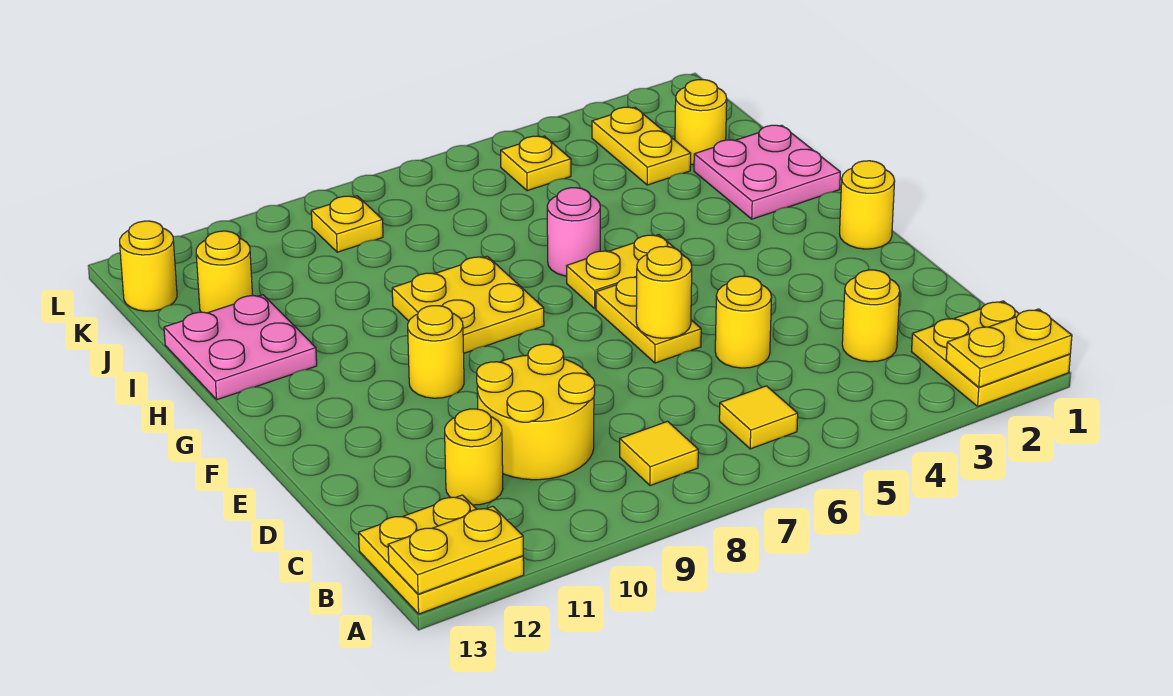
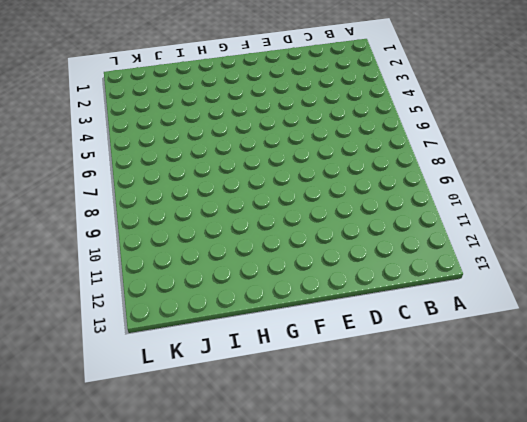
none -> yellow plate A1:B2 level 1
none -> yellow plate A12:B13 level 1
none -> yellow tile B6 level 1

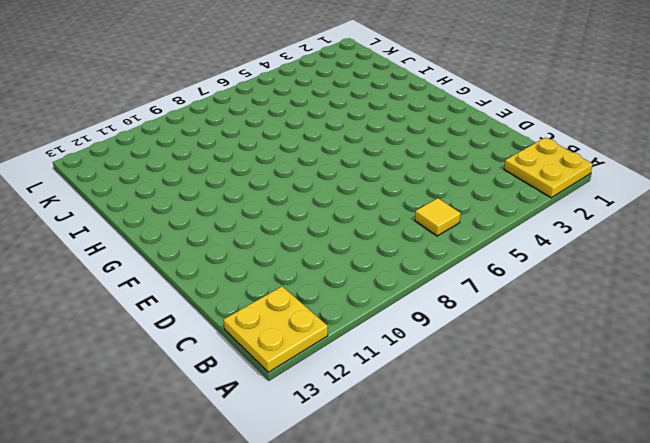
none -> yellow tile B8 level 1
none -> yellow round brick C3 level 1
none -> yellow round brick C9:D10 level 1

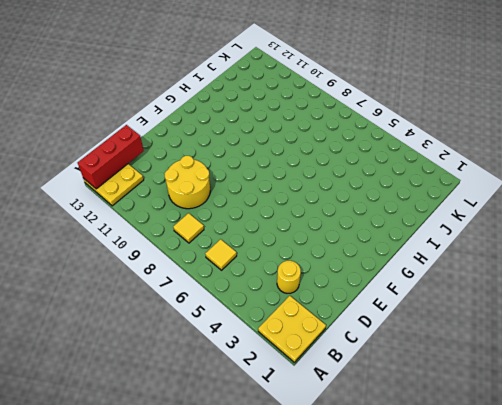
red brick A13:C13 level 2 -> yellow plate A12:A13 level 2
none -> yellow round brick C11 level 1
none -> yellow round brick D5 level 1
none -> yellow plate E6:F6 level 1

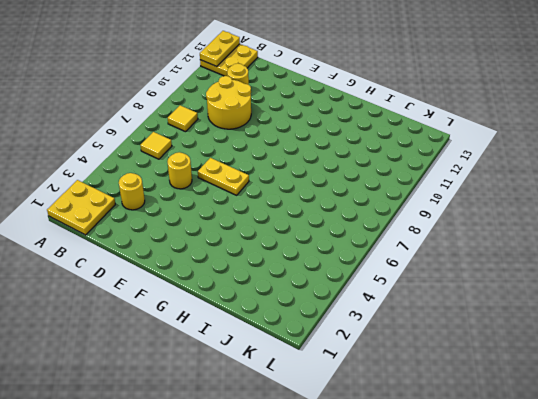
none -> yellow round brick F1 level 1
none -> yellow round brick F10 level 1
none -> yellow plate G5:G6 level 1

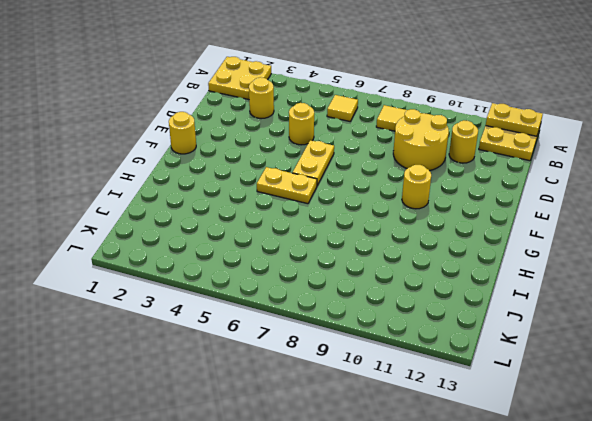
none -> yellow plate G8:H9 level 1
none -> pink plate H1:I2 level 1
none -> pink round brick H6 level 1

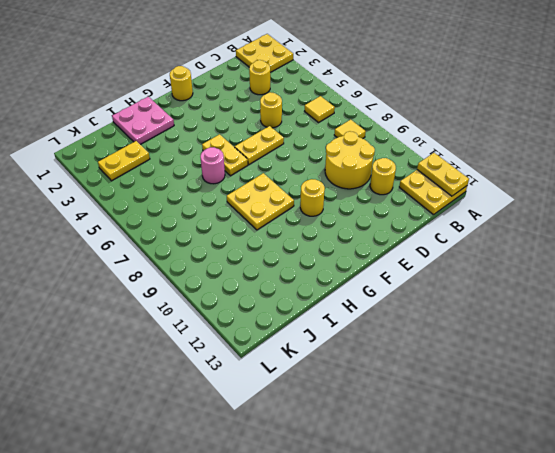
none -> pink plate H12:I13 level 1
none -> yellow round brick J2 level 1
none -> yellow round brick J12 level 1

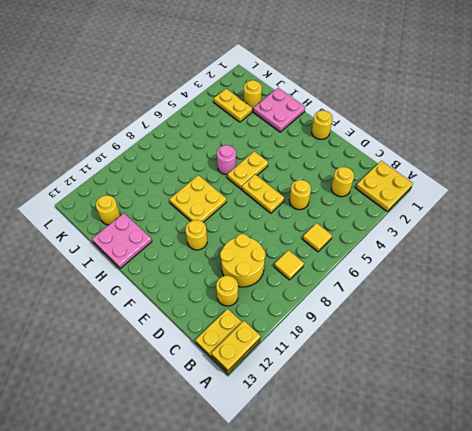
none -> yellow plate K5 level 1
none -> yellow plate K9 level 1
none -> yellow round brick K13 level 1

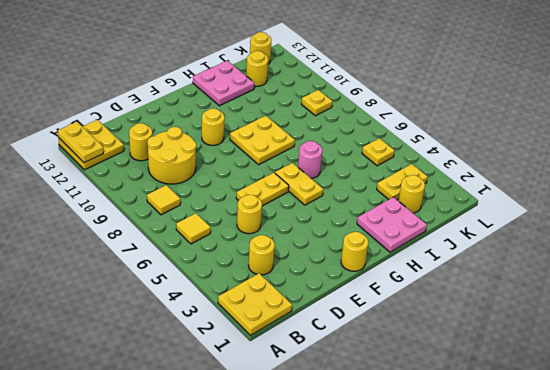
none -> yellow plate A1:A2 level 2
none -> yellow round brick E6 level 2

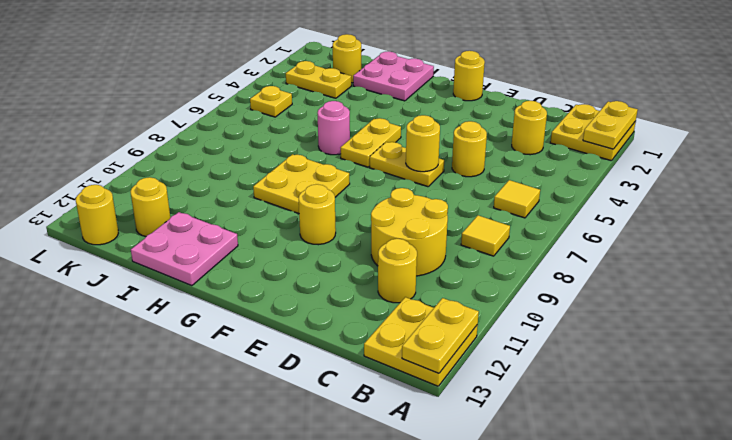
none -> yellow plate K9 level 1

